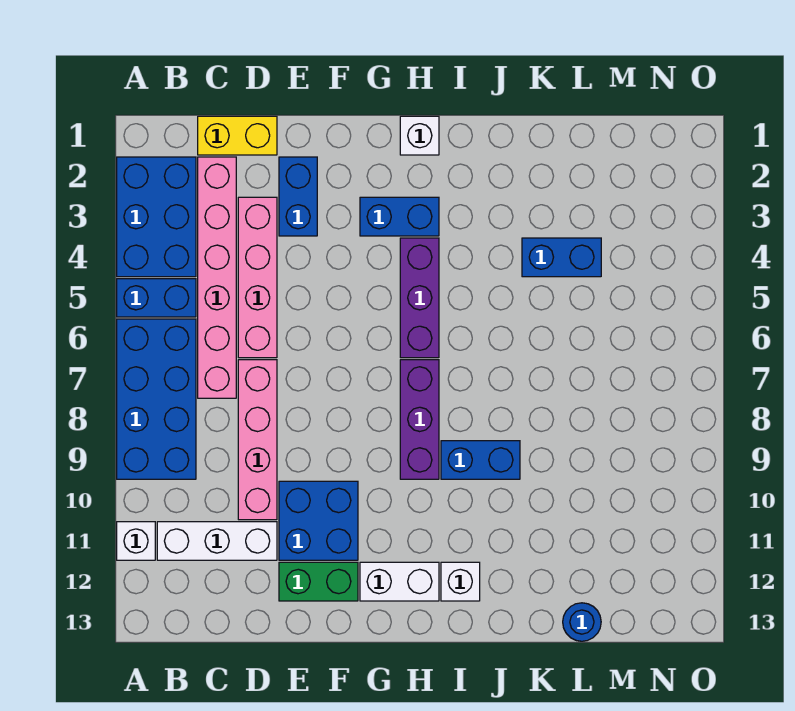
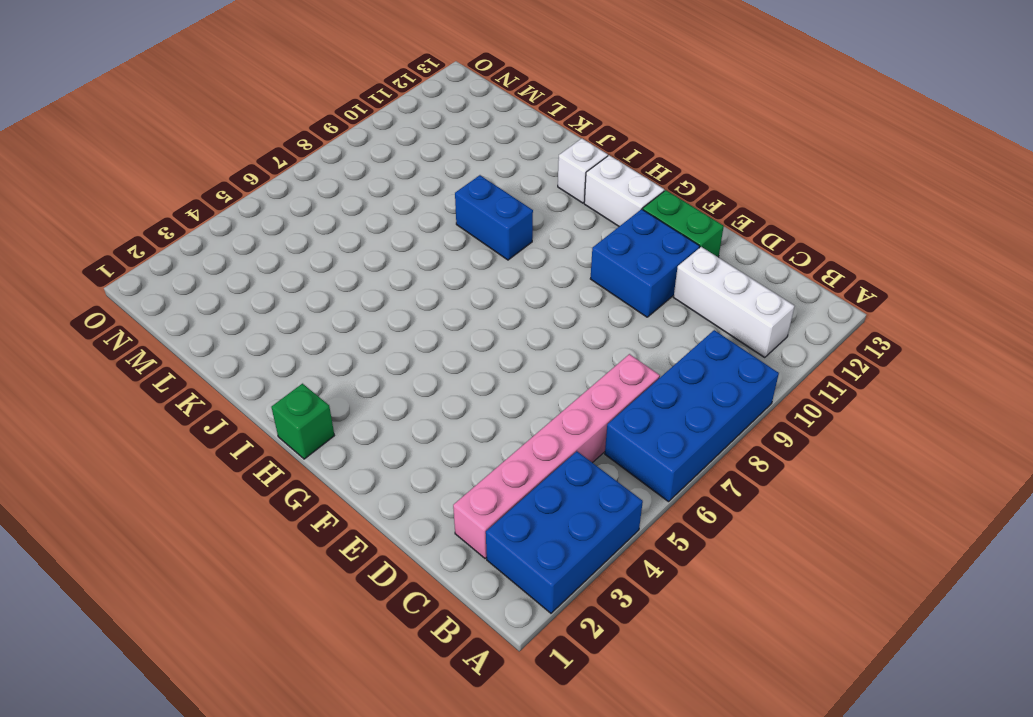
green brick H1 level 1 -> white brick H1 level 1
none -> blue brick A5:B5 level 1
none -> white brick A11 level 1
none -> yellow brick C1:D1 level 1

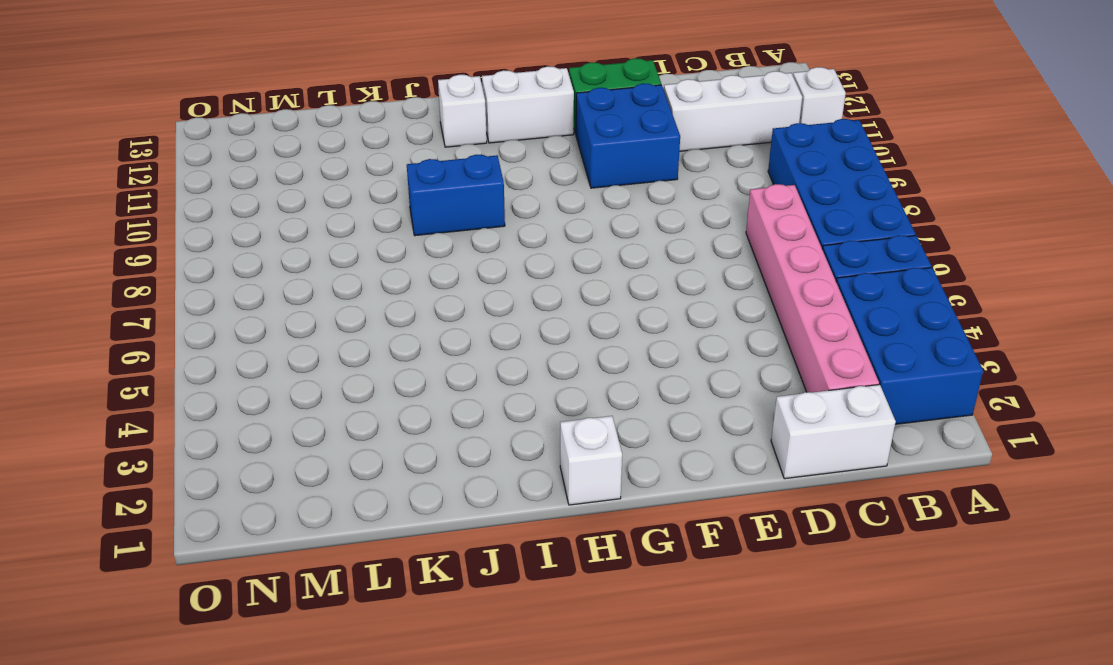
white brick C1:D1 level 1 -> yellow brick C1:D1 level 1
none -> pink brick D3:D6 level 1
none -> pink brick D7:D10 level 1
none -> blue brick E2:E3 level 1

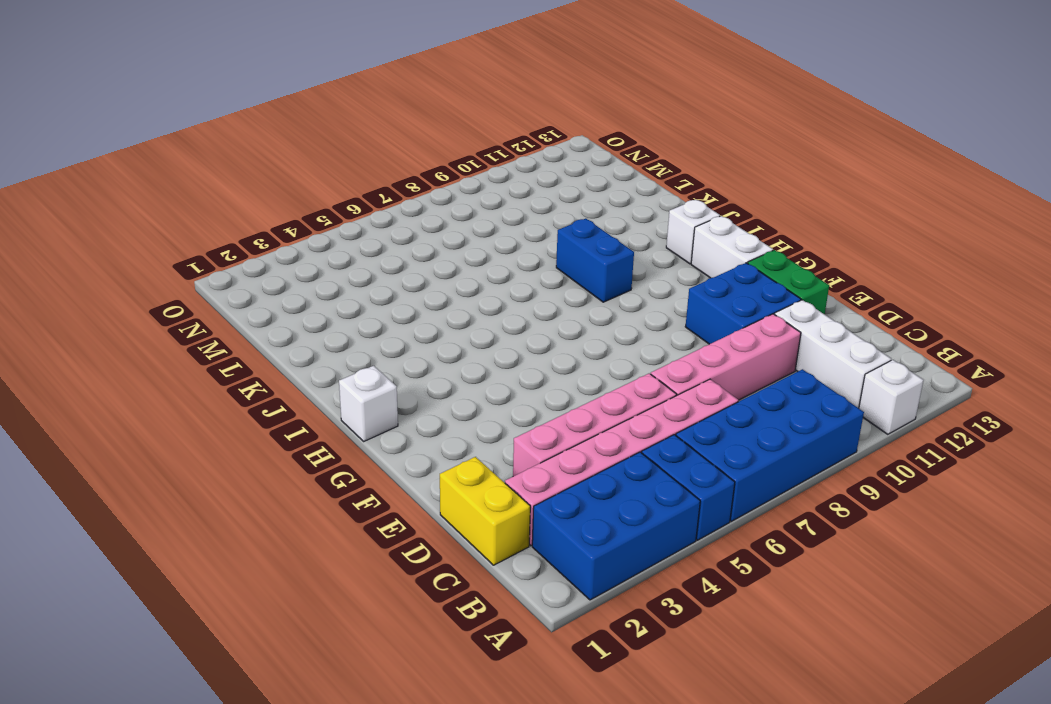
none -> blue brick E2:E3 level 1
none -> blue brick G3:H3 level 1
none -> purple brick H4:H6 level 1

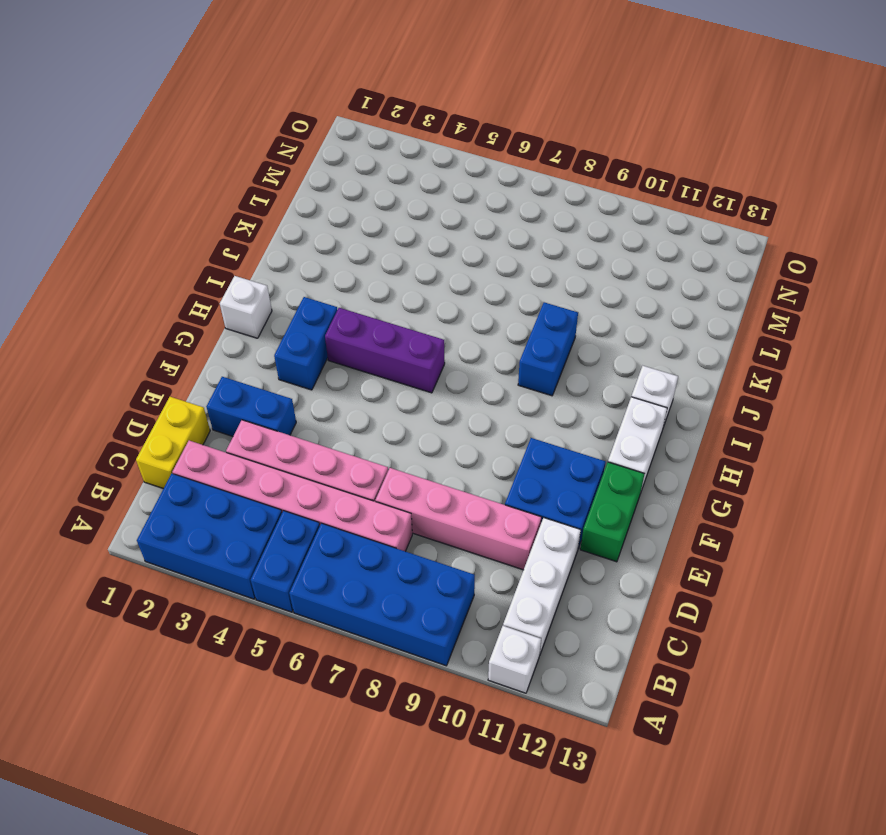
none -> purple brick H7:H9 level 1
none -> blue brick K4:L4 level 1
none -> blue round brick L13 level 1

